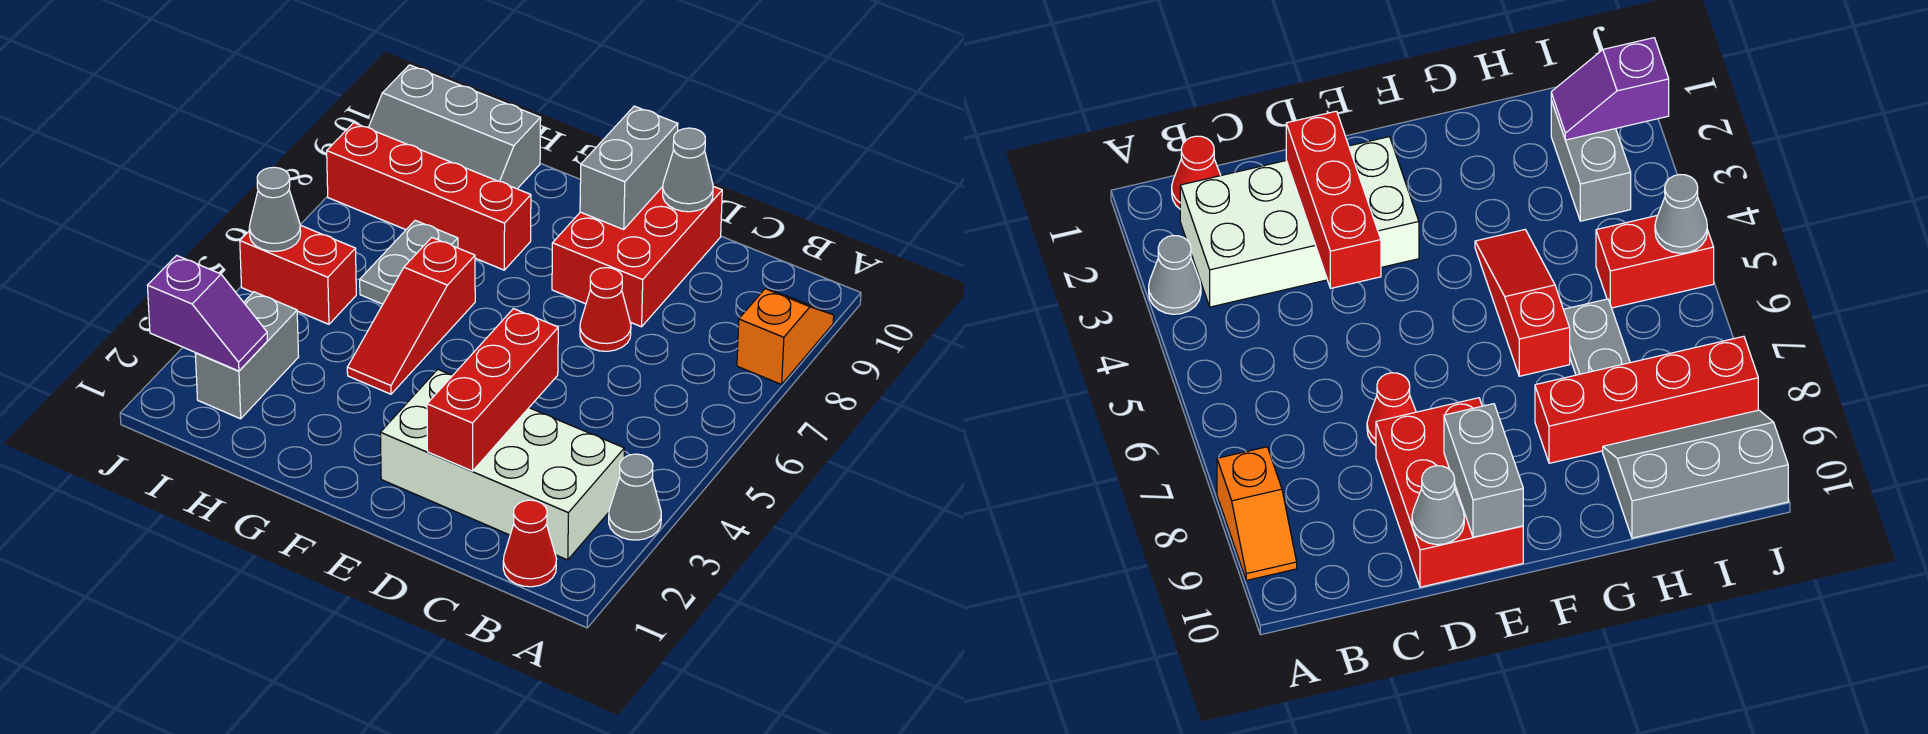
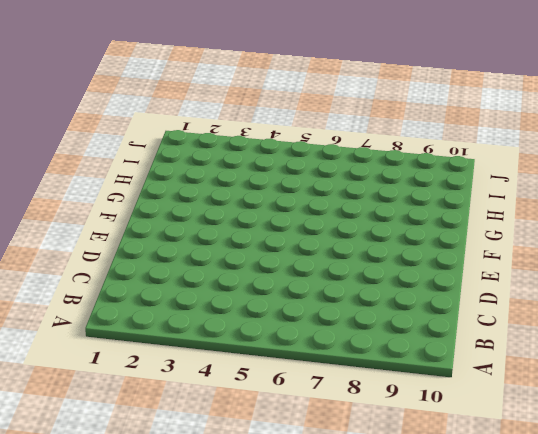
none -> grey cone A3 level 1
none -> orange slope A8:A9 level 1 top 8
none -> red cone B1 level 1

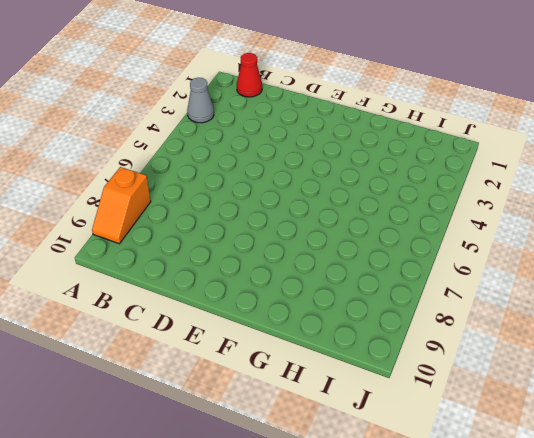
none -> white brick B2:E3 level 1
none -> red cone D7 level 1
none -> red brick D8:E10 level 1

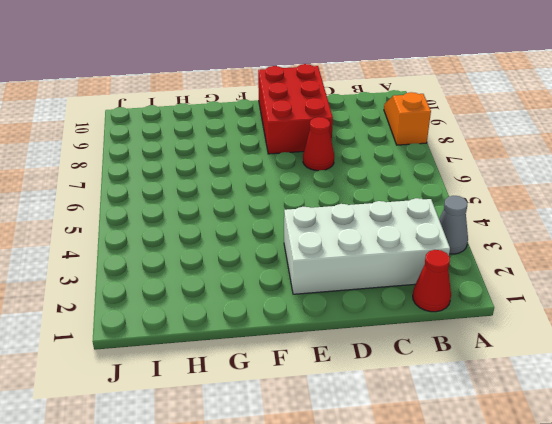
none -> red slope G4:G6 level 1 top 6
none -> red brick G8:J8 level 1
none -> grey plate H6:H7 level 1

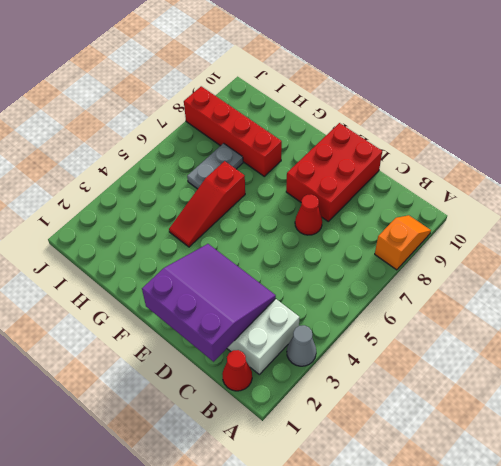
purple slope C1:E3 level 2 top 1 -> red brick D2:D4 level 2
none -> grey slope H9:J10 level 1 top 10
none -> grey brick I2:I3 level 1
none -> red brick I5:J5 level 1

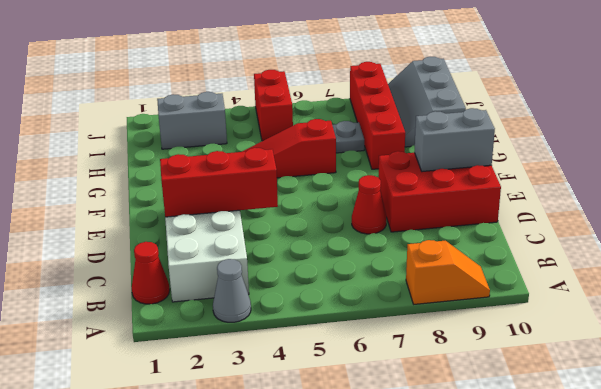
none -> grey cone D10 level 2
none -> purple slope I2:J2 level 2 top J
none -> grey cone J5 level 2

